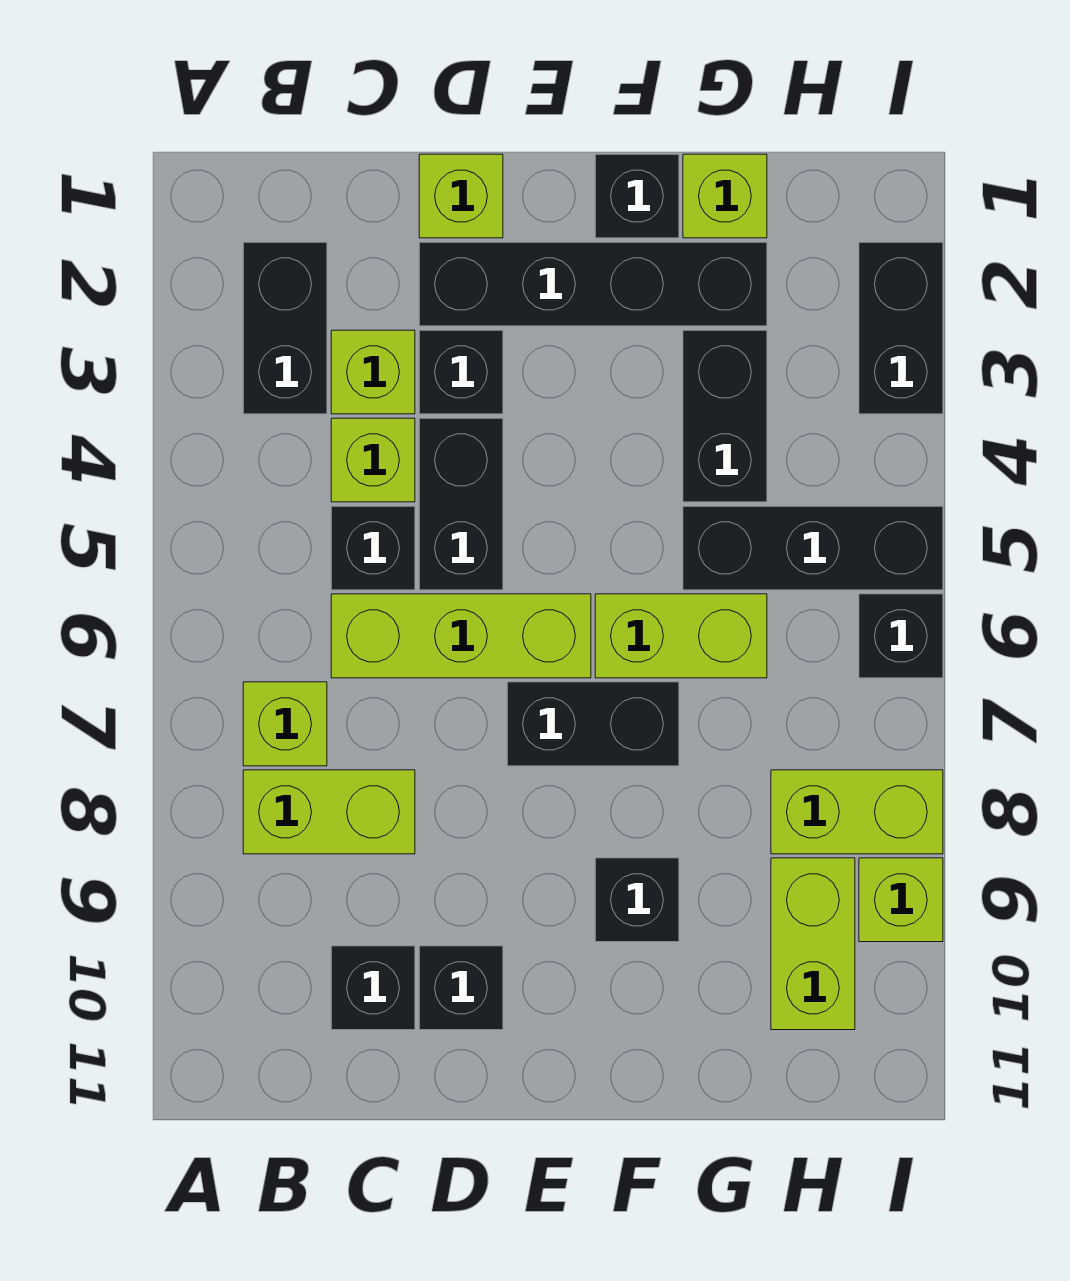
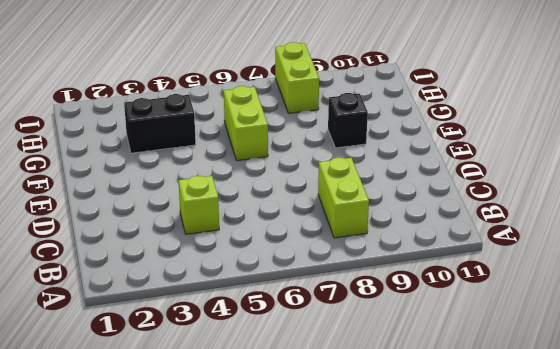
none -> black brick B2:B3 level 1
none -> lime brick B7 level 1
none -> lime brick C3 level 1

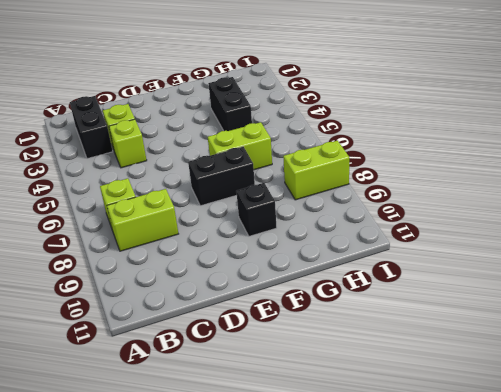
none -> black brick C5 level 1
none -> lime brick C6:E6 level 1
none -> black brick C10 level 1

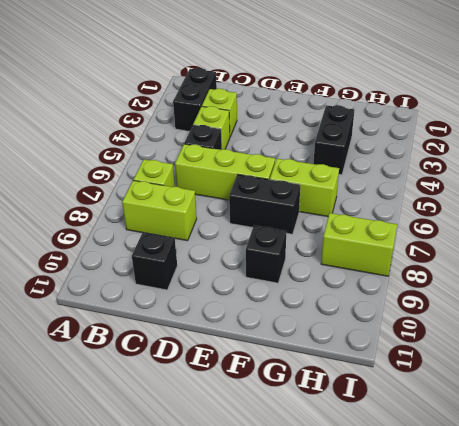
none -> lime brick D1 level 1
none -> black brick D2:G2 level 1
none -> black brick D3 level 1

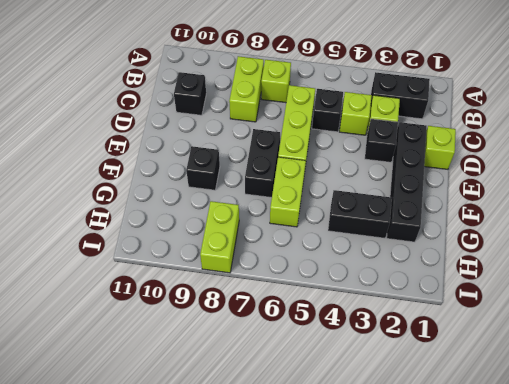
none -> black brick D4:D5 level 1
none -> black brick D10 level 1
none -> black brick F1 level 1

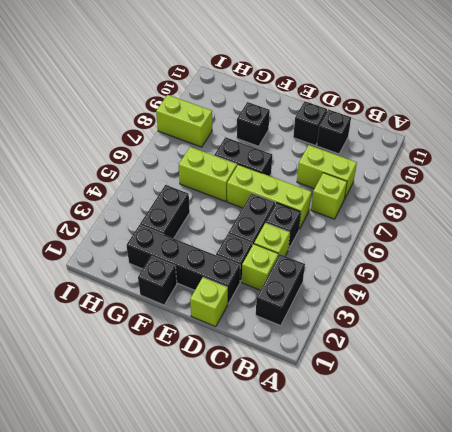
none -> lime brick G1 level 1
none -> black brick G5:I5 level 1
none -> lime brick H9:H10 level 1

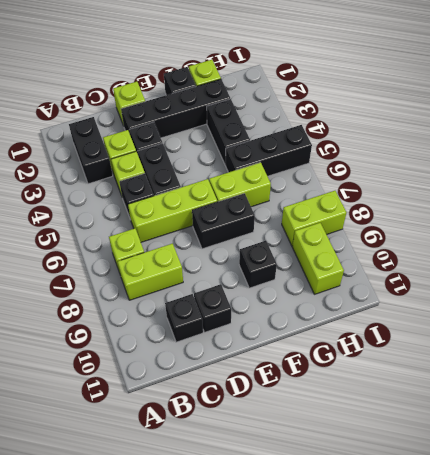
none -> black brick I2:I3 level 1
none -> black brick I6 level 1
none -> lime brick I9 level 1

